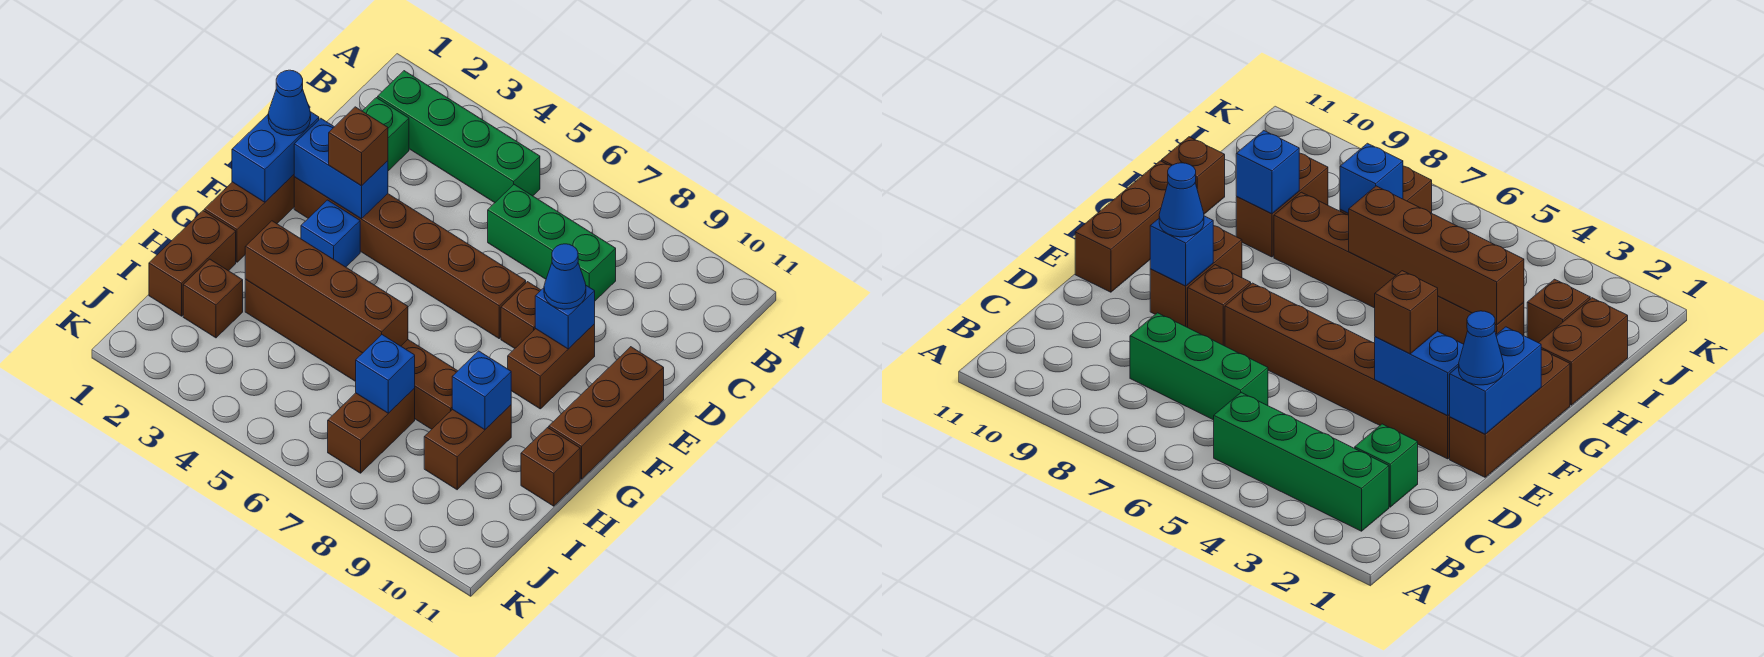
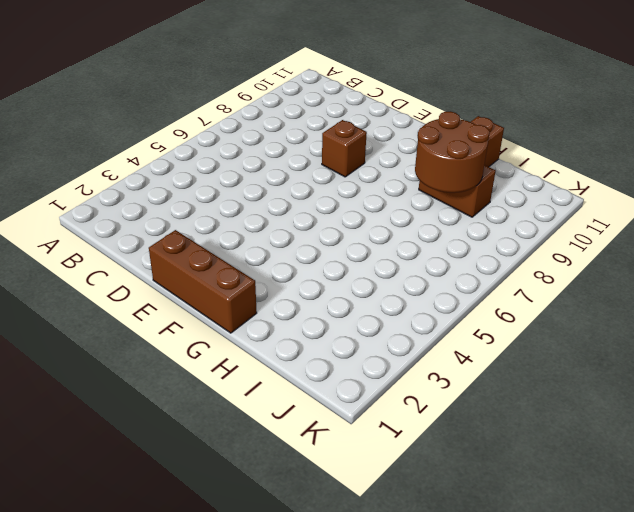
brown round brick H8:I9 level 2 -> blue brick H9 level 2
none -> green brick B2:B5 level 1
none -> green brick C2 level 1
none -> green brick C6:C8 level 1

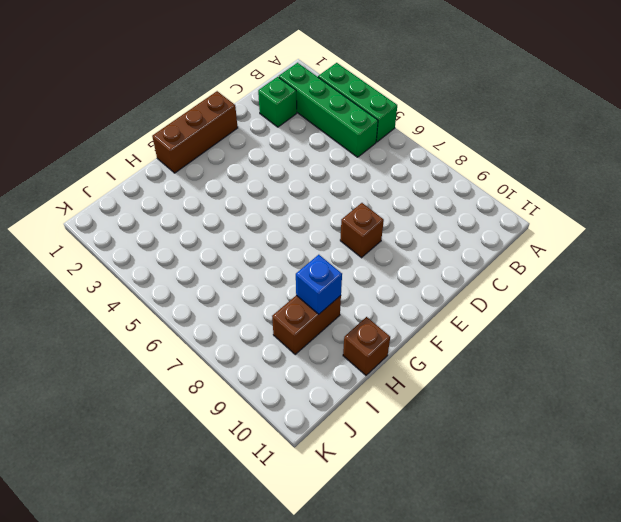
green brick A3:A5 level 1 -> green brick C6:C8 level 1
none -> brown brick E2:E7 level 1
none -> brown brick E9:F9 level 1
none -> brown brick E11:G11 level 1

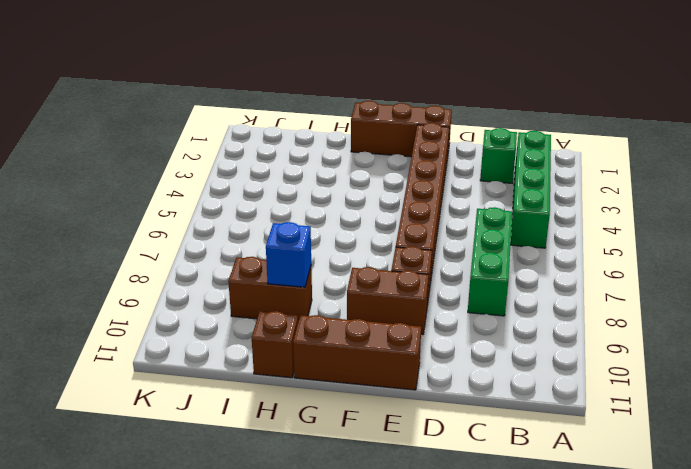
none -> blue brick F3 level 1
none -> brown brick H1:I1 level 1
none -> brown brick H3:H8 level 1

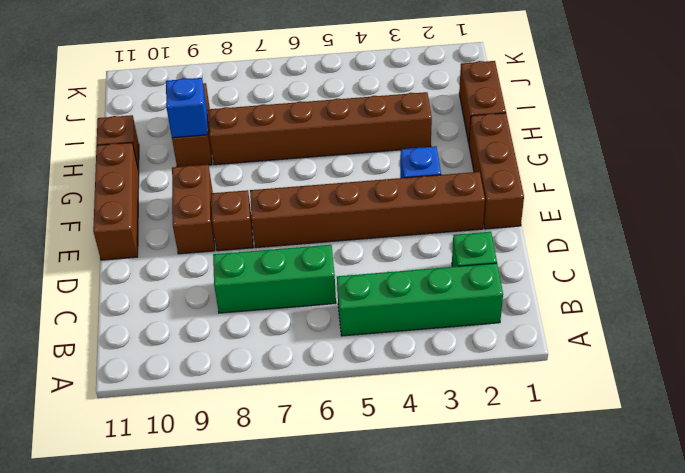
none -> brown brick I2 level 1
none -> brown brick I7:J7 level 1
none -> blue brick E1:F1 level 2

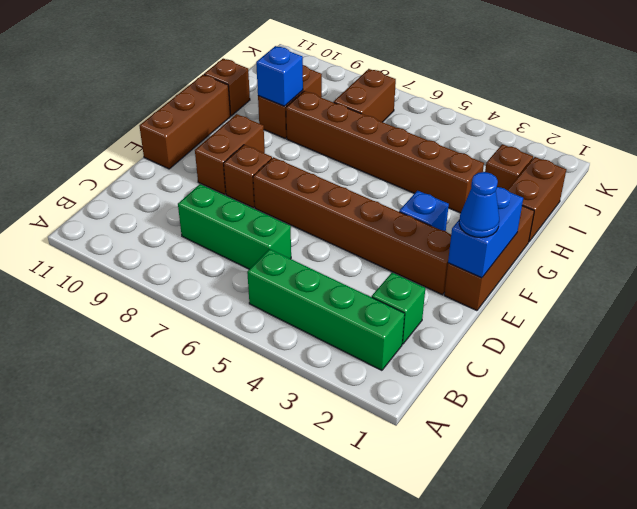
none -> blue brick E2:E3 level 2
none -> blue brick E9 level 2
none -> brown brick H3:H6 level 2

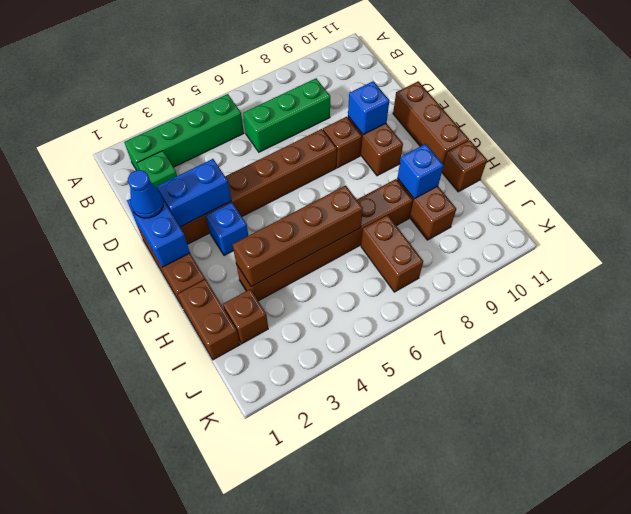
none -> blue brick I7 level 2
none -> brown brick E3 level 3
none -> blue cone E9 level 3

